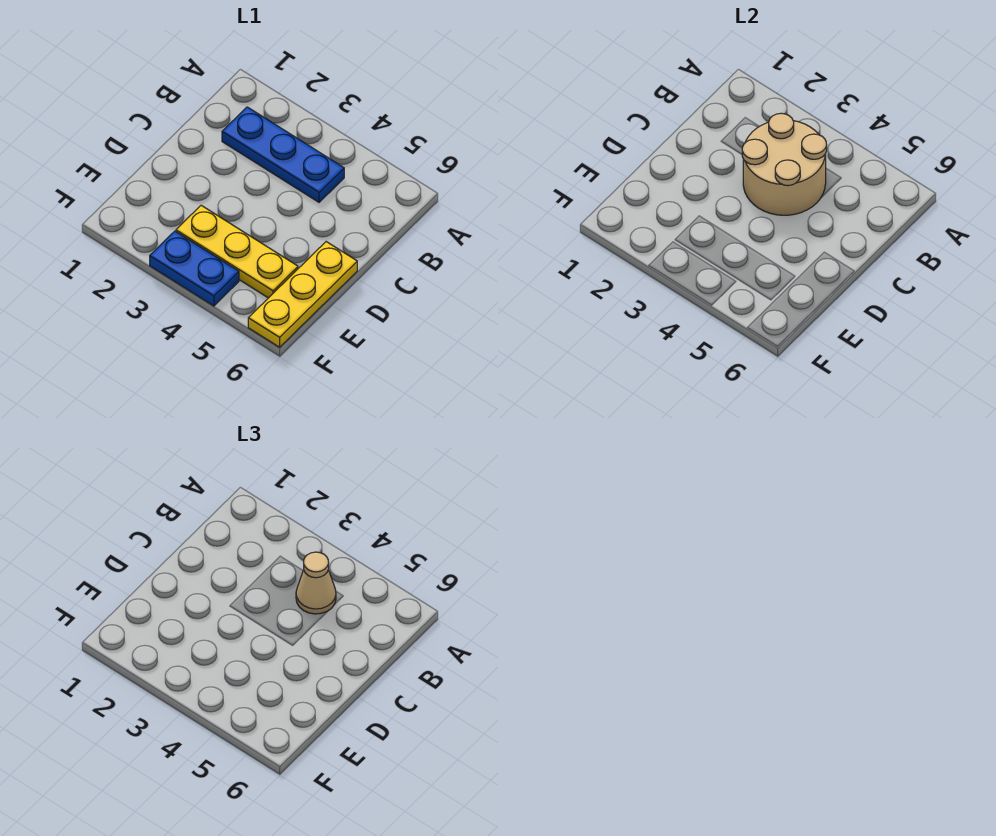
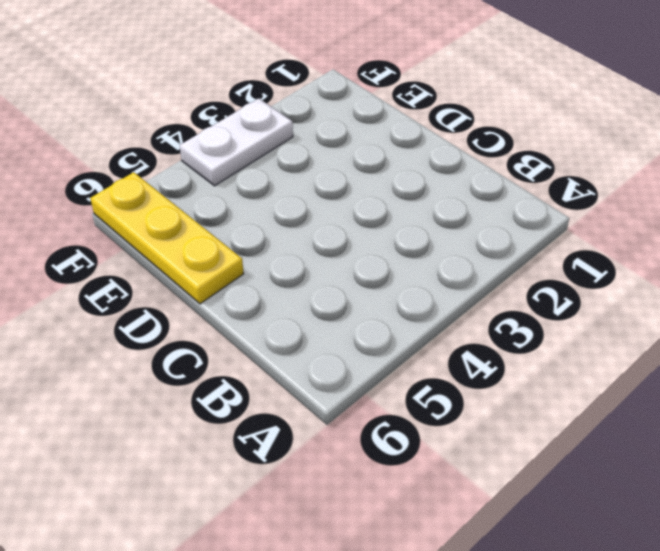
white plate F3:F4 level 1 -> blue plate F3:F4 level 1
none -> blue plate B2:B4 level 1
none -> yellow plate E3:E5 level 1

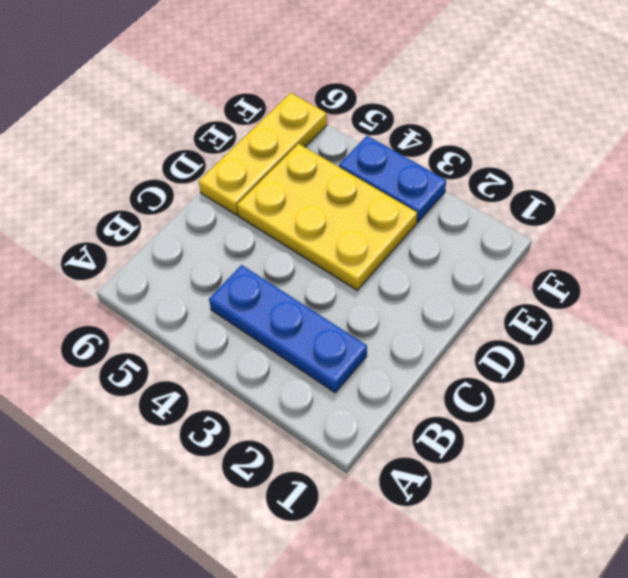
yellow plate D3:E5 level 1 -> yellow plate E3:E5 level 1
none -> tan round brick B3:C4 level 2
none -> tan cone B4 level 3

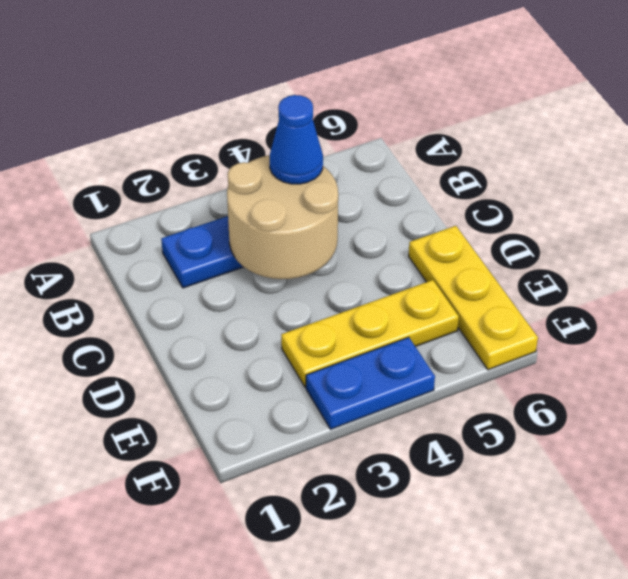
blue cone B4 level 3 -> tan cone B4 level 3

